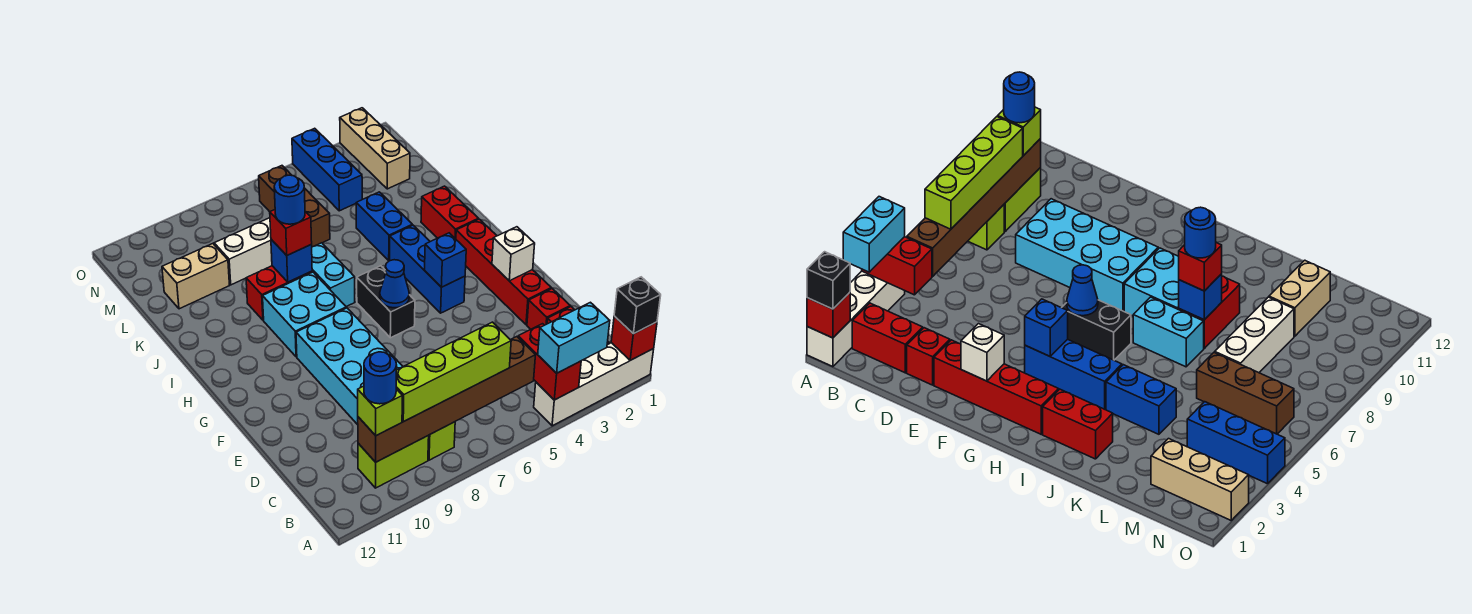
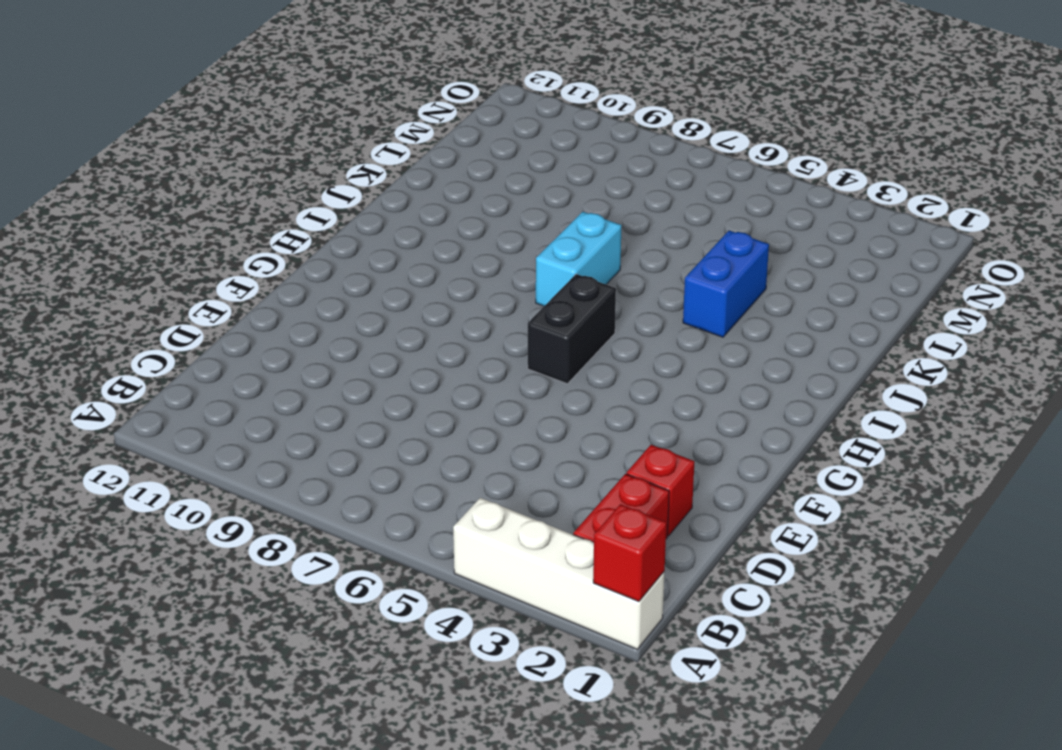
none -> lime brick B8 level 1
none -> lime brick B9:B10 level 1
none -> cyan brick D8:G9 level 1
none -> red brick E2:H2 level 1

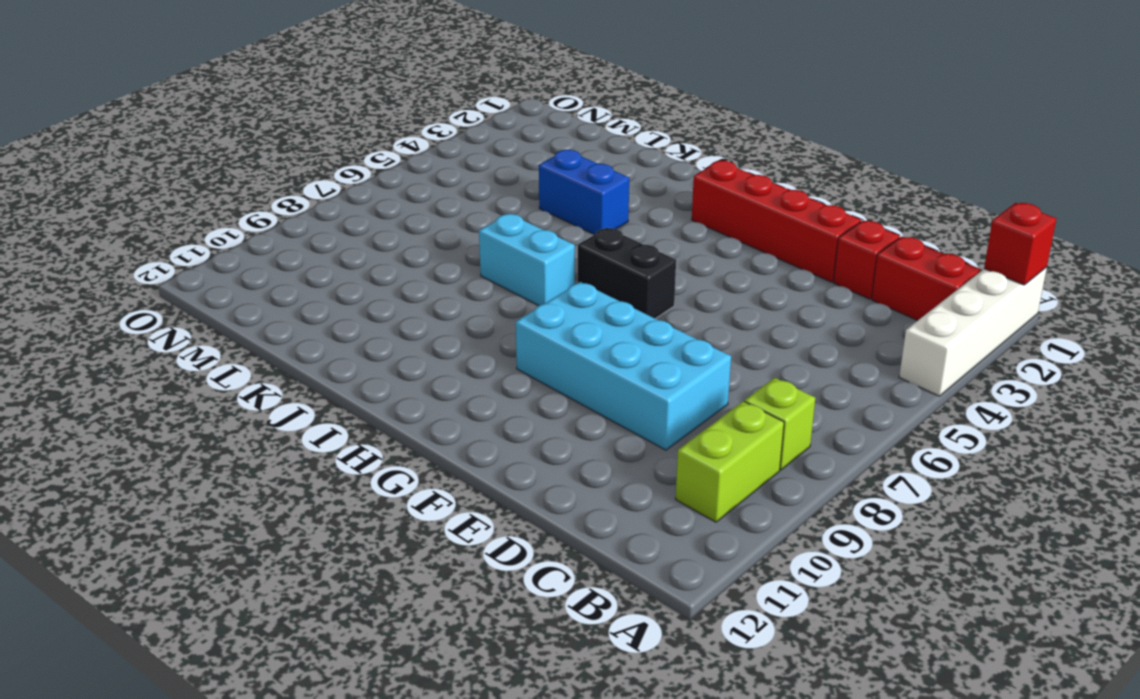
none -> blue brick G4:I4 level 1
none -> cyan brick H8:I9 level 1
none -> red brick I2:J2 level 1
none -> red brick J8:J9 level 1

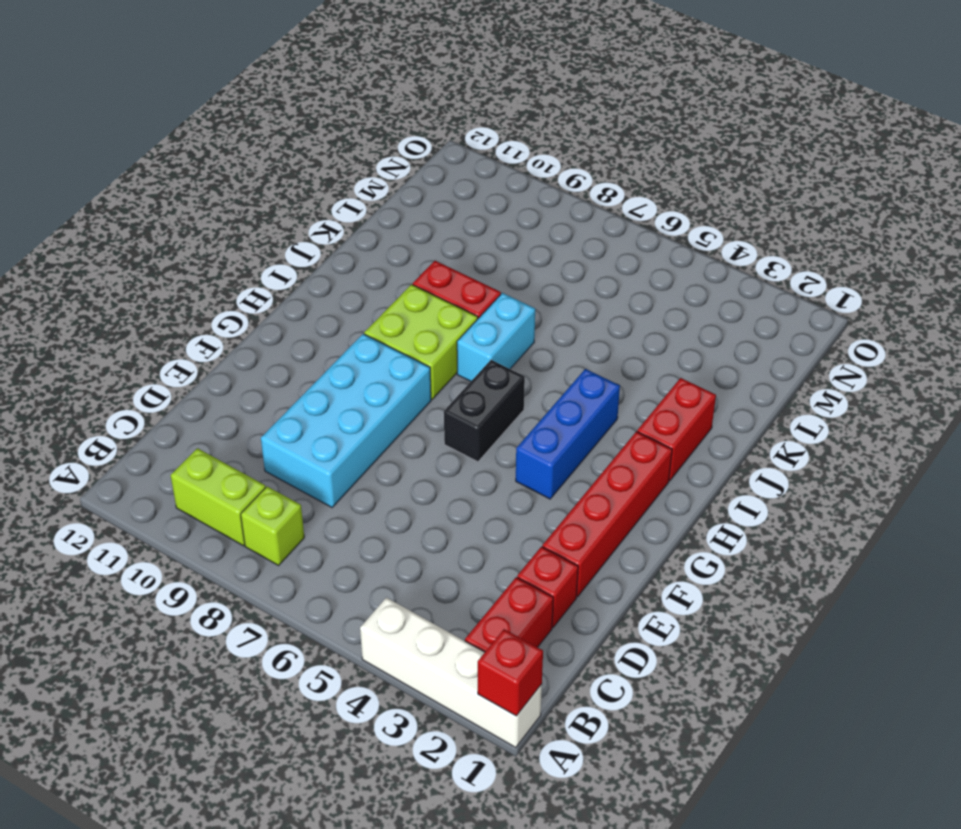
lime brick H8:I9 level 1 -> cyan brick H8:I9 level 1
none -> blue brick J4:K4 level 1
none -> brown brick L6:N6 level 1
none -> white brick L7:L9 level 1
none -> tan brick L10:L11 level 1

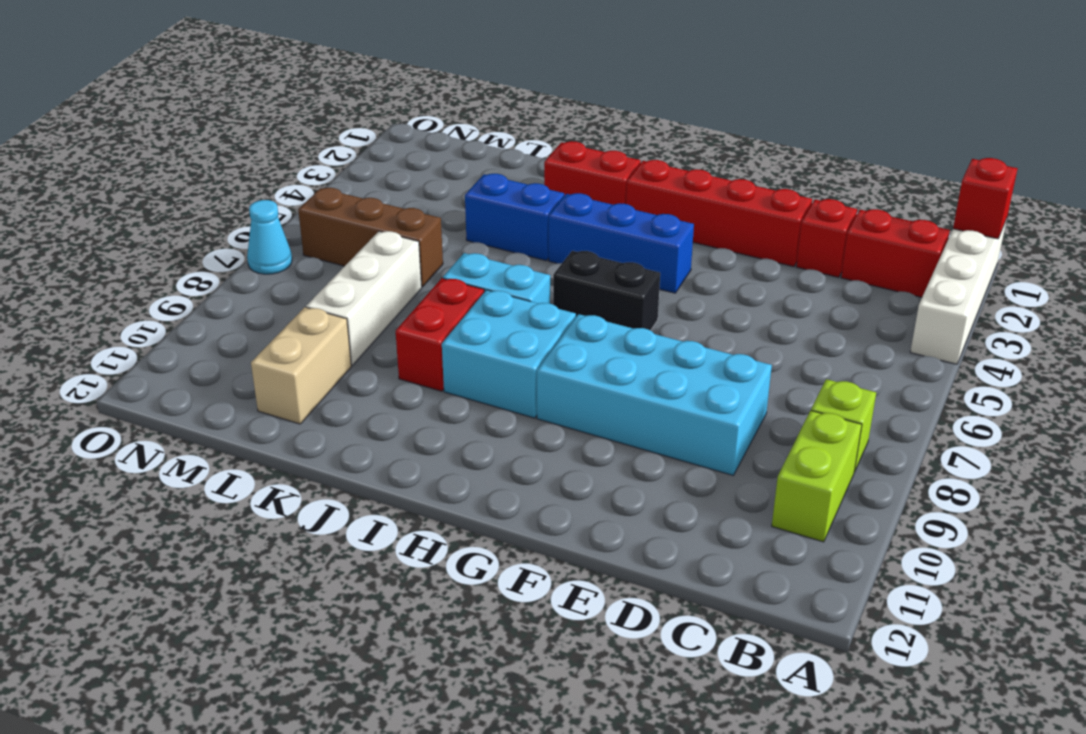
cyan cone O7 level 1 -> none
none -> tan brick M2:O2 level 1
none -> blue brick M4:O4 level 1
none -> red brick A4:B4 level 2
none -> brown brick B5:B10 level 2

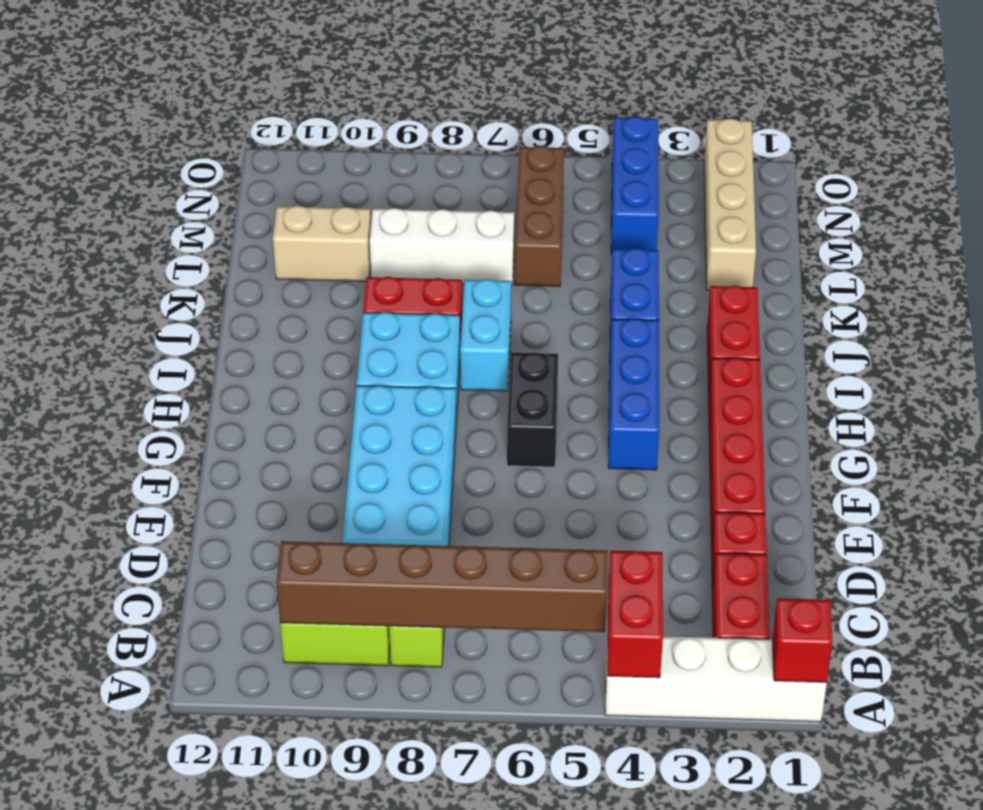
tan brick L2:O2 level 1 -> tan brick M2:O2 level 1
none -> white brick F2 level 2
none -> blue brick G4 level 2
none -> blue cone G6 level 2
none -> blue brick J8 level 2

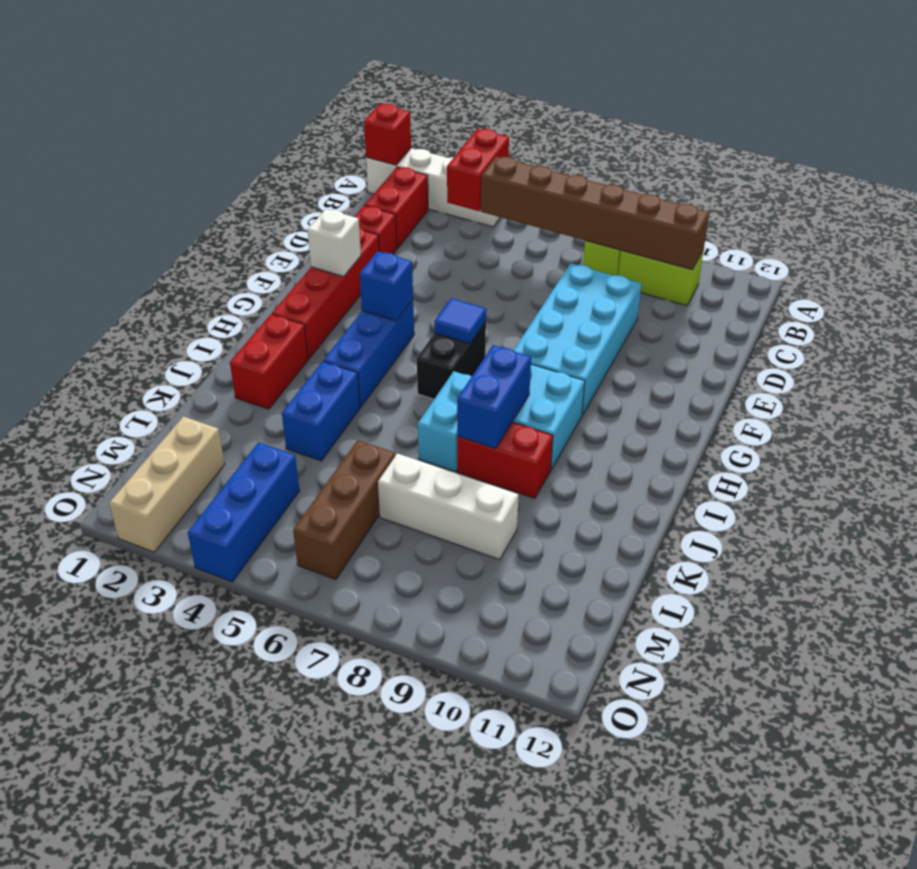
blue tile G6 level 2 -> blue cone G6 level 2
blue brick I8:J8 level 2 -> blue brick J8 level 2
none -> tan brick L10:L11 level 1
none -> black brick A1 level 3
none -> cyan brick A3:A4 level 3
none -> lime brick B6:B9 level 3

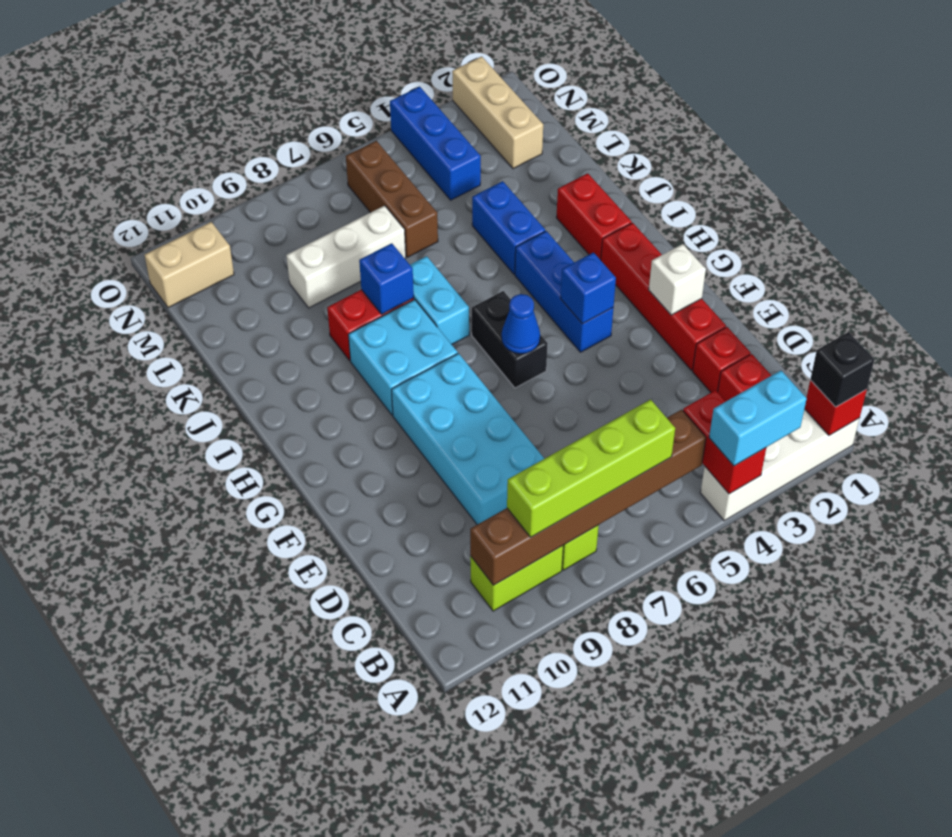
tan brick N11:N12 level 1 -> tan brick L10:L11 level 1
none -> lime brick B10 level 3
none -> red brick J8 level 3
none -> blue round brick B10 level 4
none -> blue round brick J8 level 4

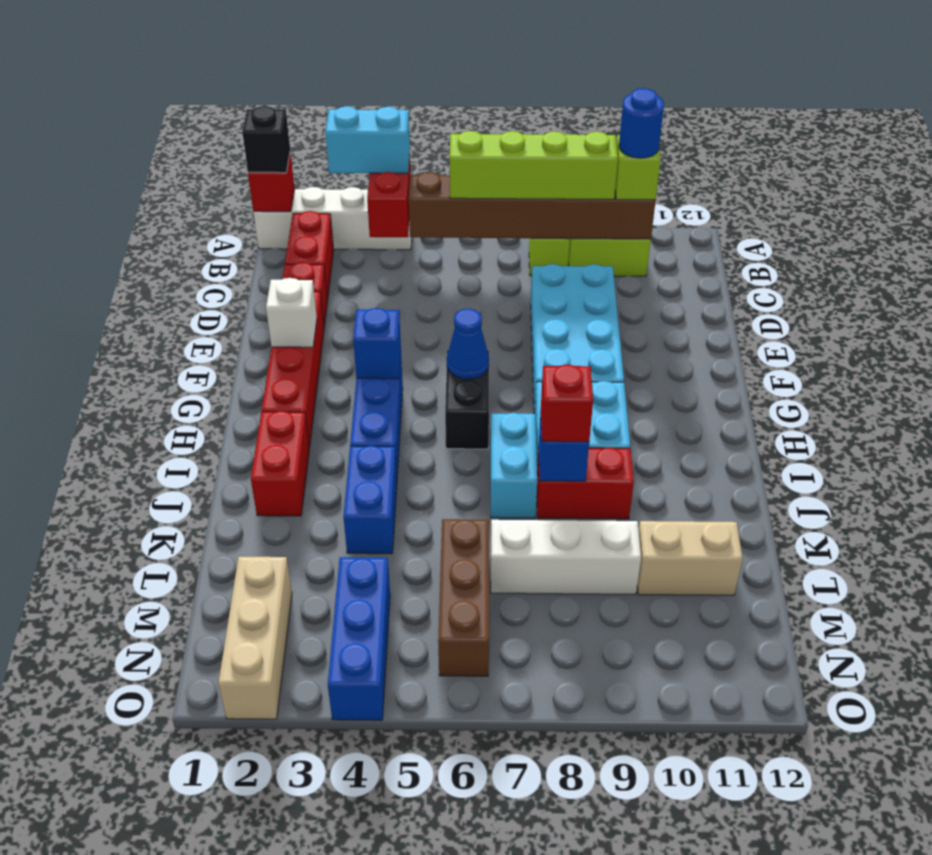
none -> blue round brick J8 level 4

